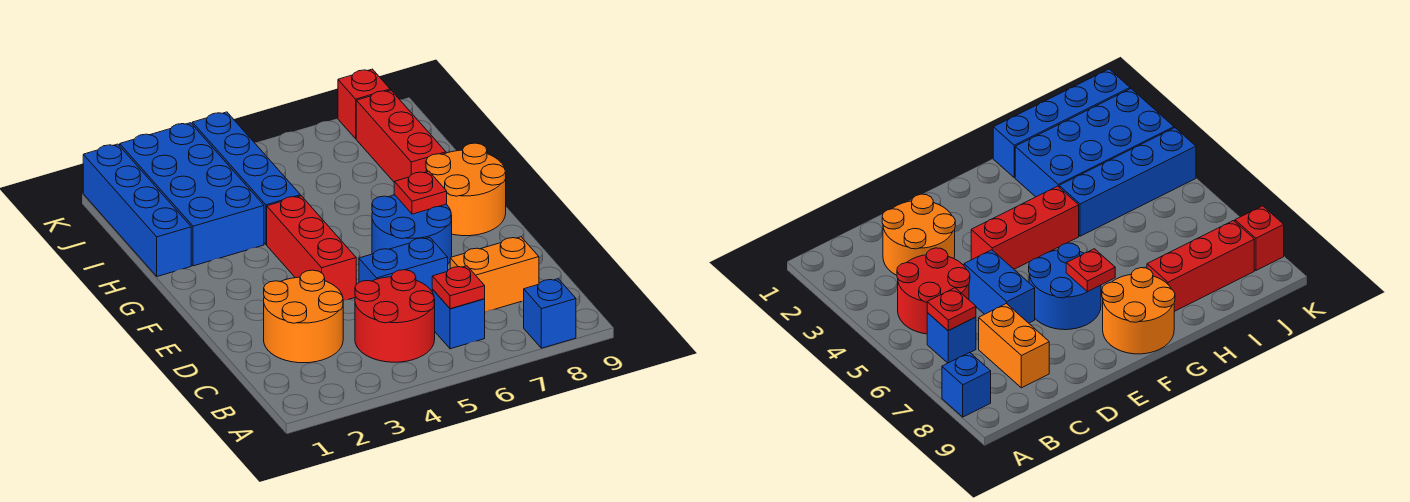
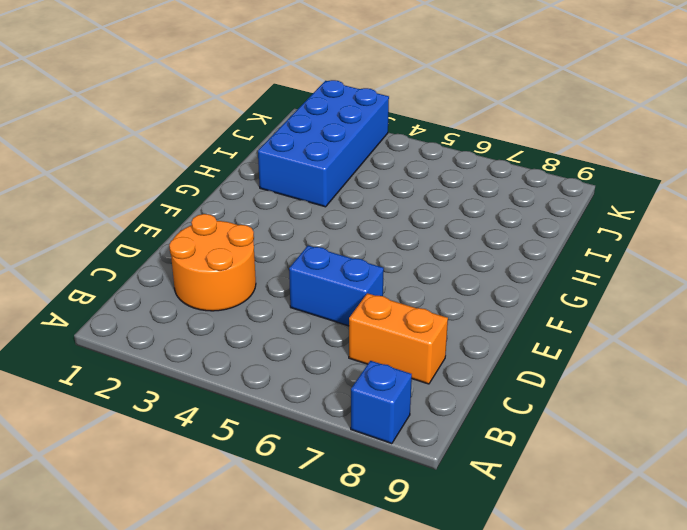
none -> red round brick B4:C5 level 1
none -> blue brick B6 level 1
none -> red brick E4:G4 level 1

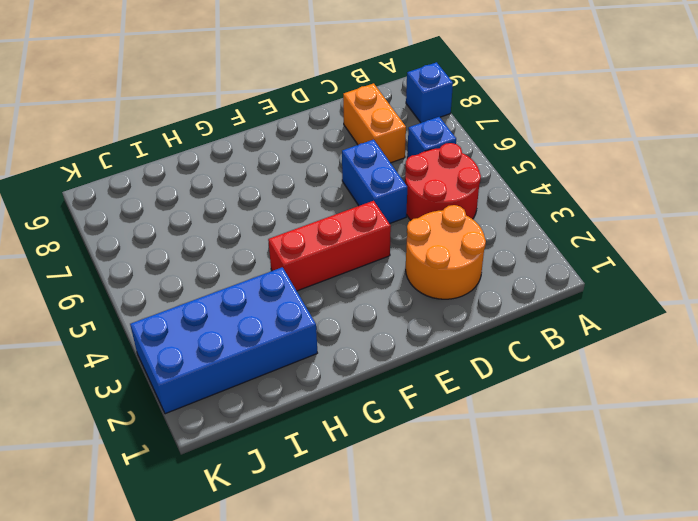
none -> blue round brick E6:F7 level 1
none -> orange round brick F8:G9 level 1
none -> blue brick H1:K1 level 1

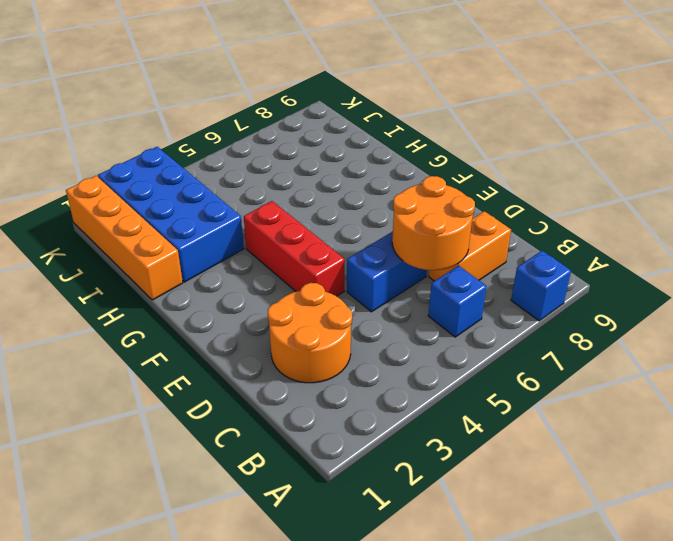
orange round brick C6:D7 level 2 -> orange round brick F8:G9 level 1
orange brick H1:K1 level 1 -> blue brick H1:K1 level 1
none -> red round brick B4:C5 level 1
none -> blue round brick E6:F7 level 1
none -> blue brick H4:K4 level 1

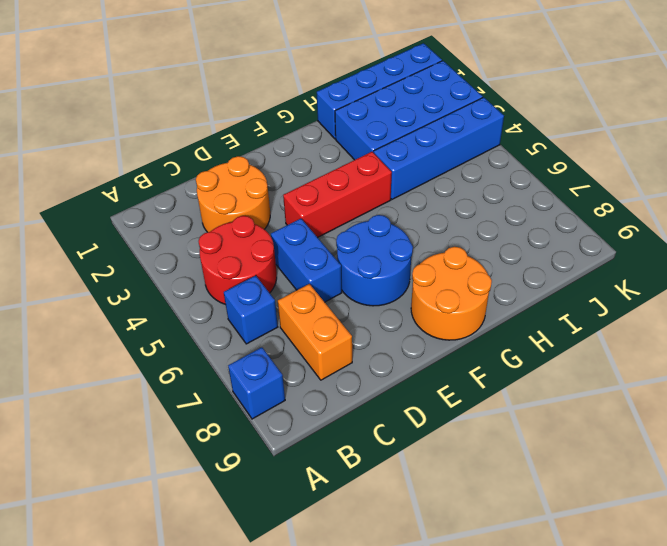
none -> red brick H8:J8 level 1
none -> red brick K8 level 1
none -> red plate B6 level 2

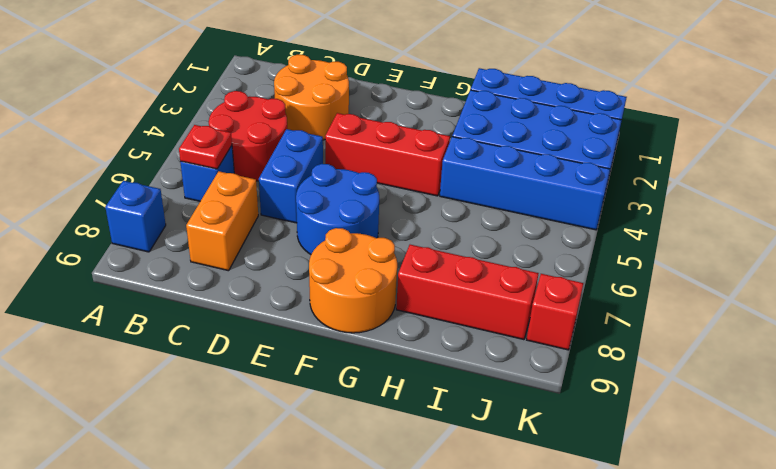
none -> red plate F7 level 2

